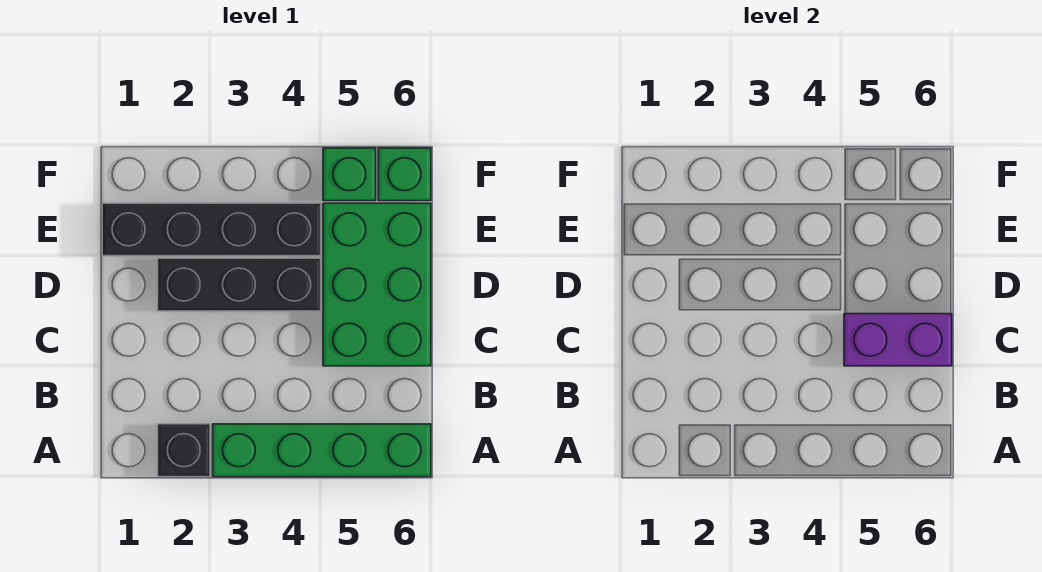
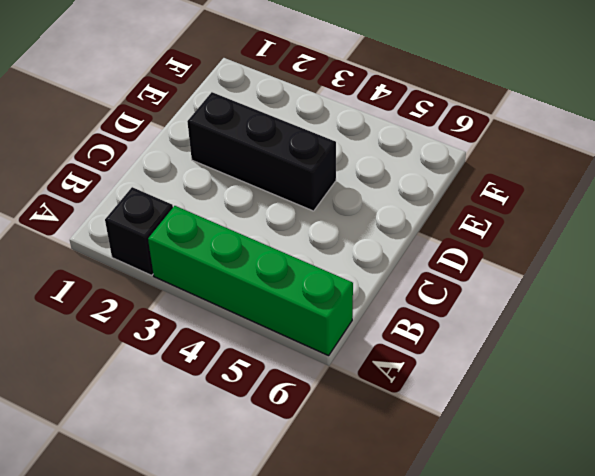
none -> green brick C5:E6 level 1
none -> black brick E1:E4 level 1

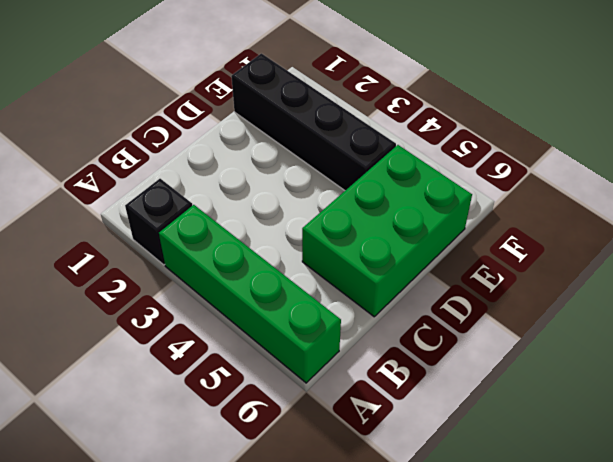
none -> black brick D2:D4 level 1
none -> green brick F5 level 1

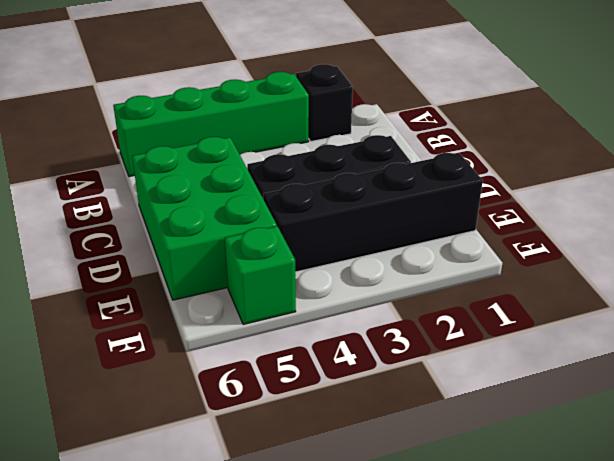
none -> green brick F6 level 1
none -> purple brick C5:C6 level 2

